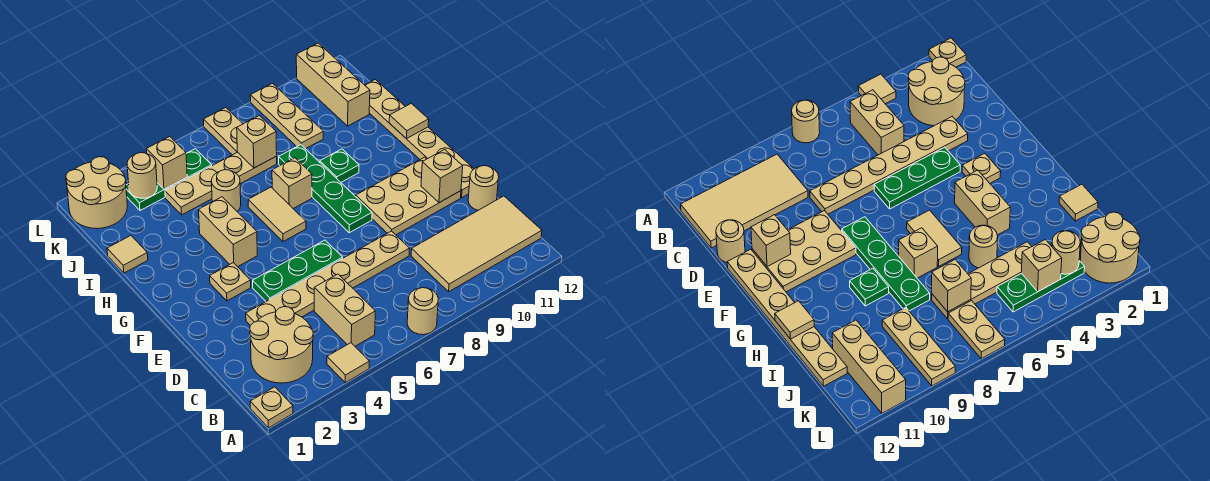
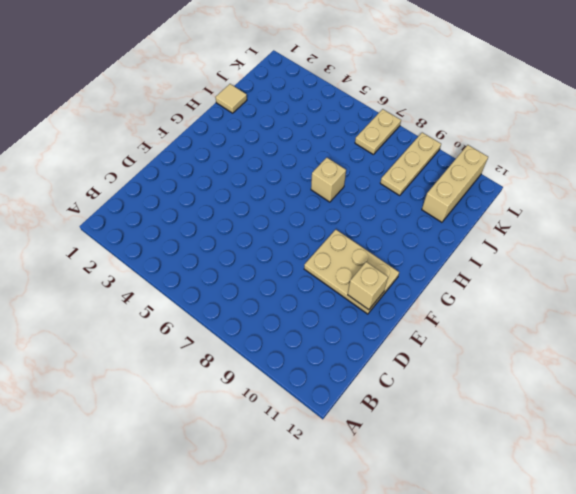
none -> tan plate A1 level 1
none -> tan tile A4 level 1
none -> tan round brick A7 level 1
none -> tan round brick B2:C3 level 1

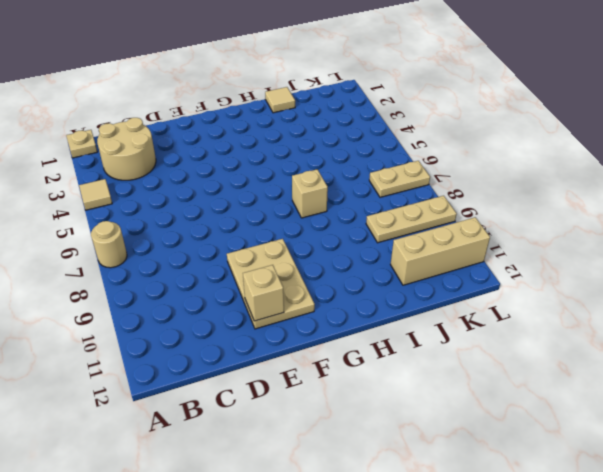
none -> tan brick B5:C5 level 1
none -> tan tile B9:C12 level 1
none -> tan plate D3:D8 level 1
none -> tan round brick D12 level 1

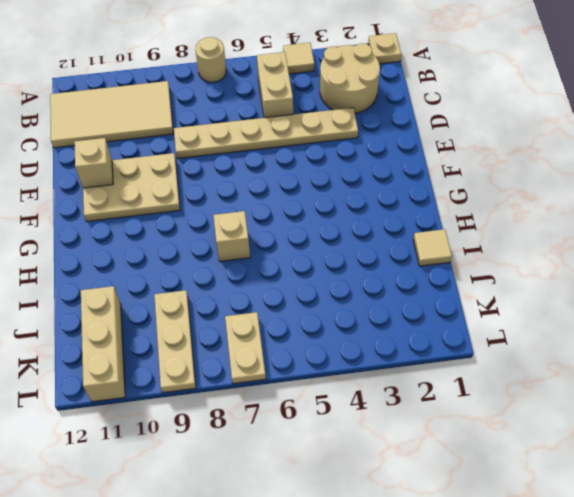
none -> tan round brick D12 level 1
none -> green plate E4:E6 level 1
none -> tan plate E12:J12 level 1
none -> tan plate F3 level 1

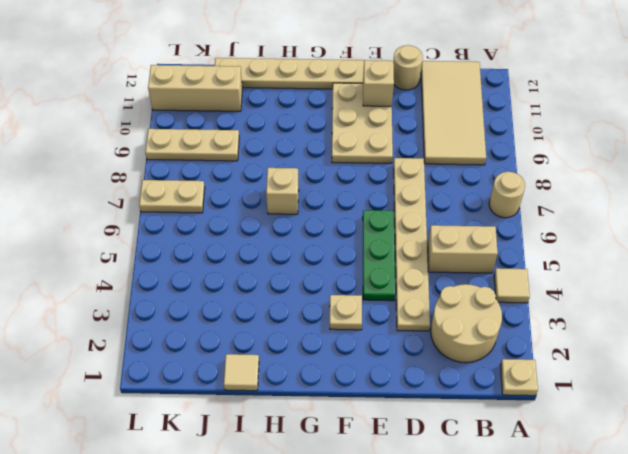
none -> green plate F8:I8 level 1
none -> tan brick G4:H4 level 1
none -> tan tile G6:H6 level 1
none -> green plate H9 level 1

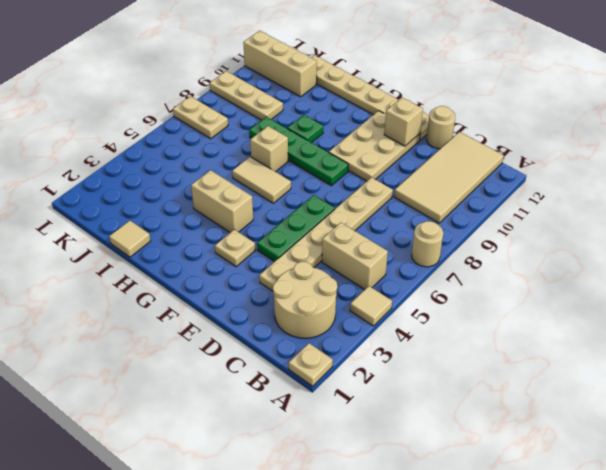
none -> tan round brick I5 level 1
none -> tan plate J4:J7 level 1
none -> tan round brick K1:L2 level 1
none -> green plate K3:K5 level 1

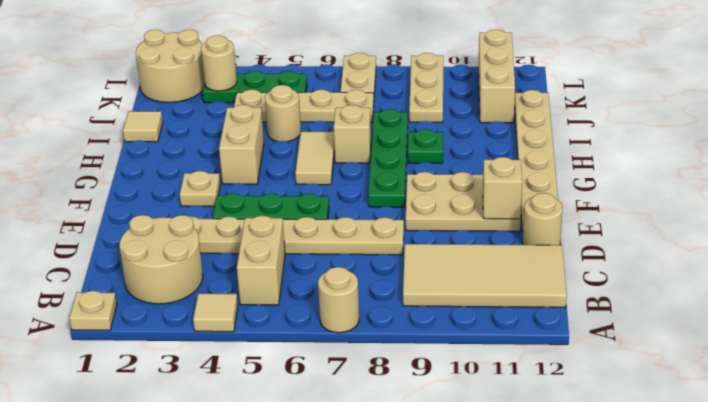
none -> tan tile H12 level 2
none -> tan brick J7 level 2
none -> tan brick K4 level 2

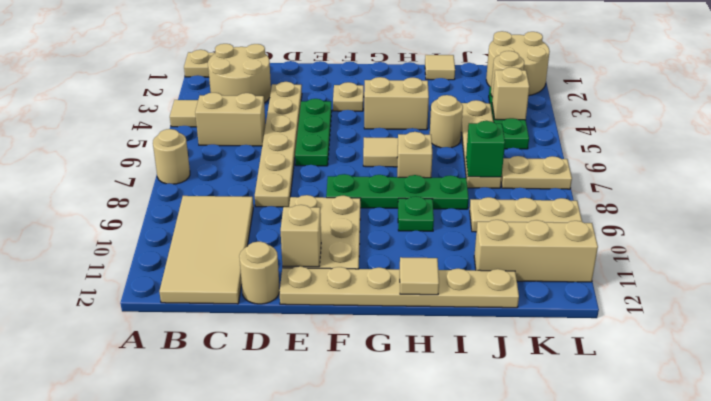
green brick J7 level 2 -> tan brick J7 level 2

